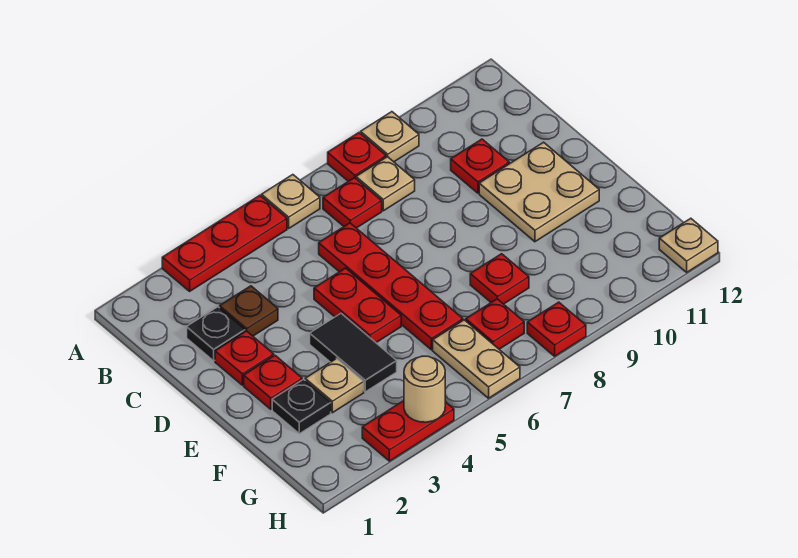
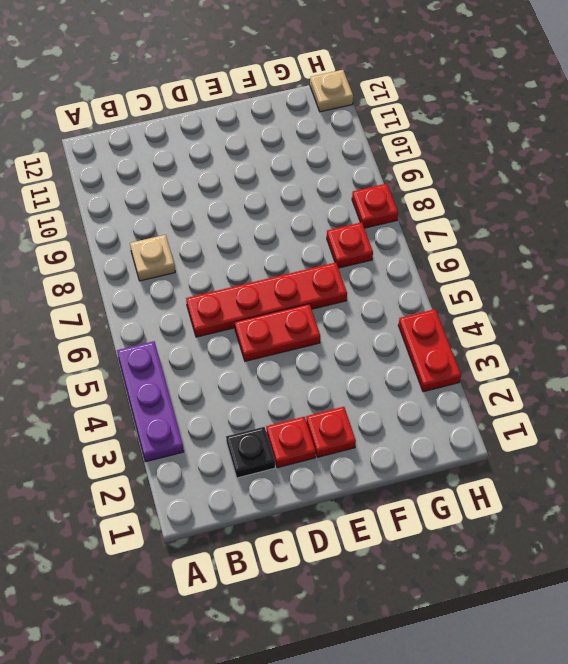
purple plate A3:A5 level 1 -> red plate A3:A5 level 1
none -> tan plate A6 level 1
none -> red plate A8 level 1
none -> tan plate A9 level 1

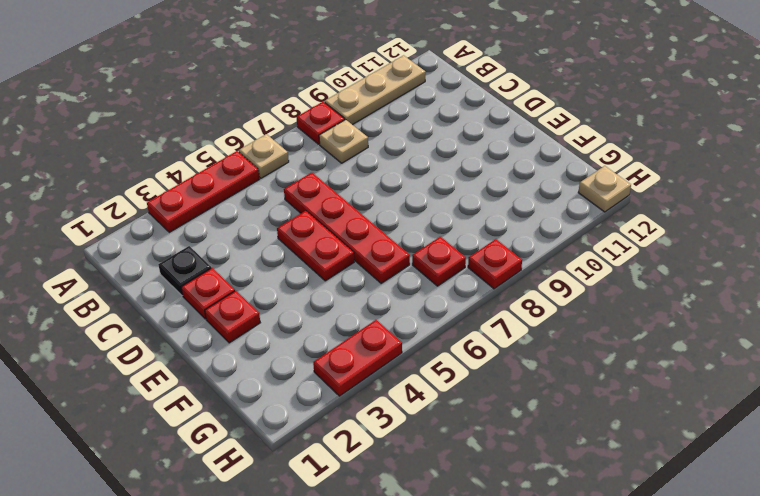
tan plate A9:A11 level 1 -> tan plate A9 level 1
none -> red plate B7 level 1
none -> brown plate C3 level 1
none -> red plate C10 level 1

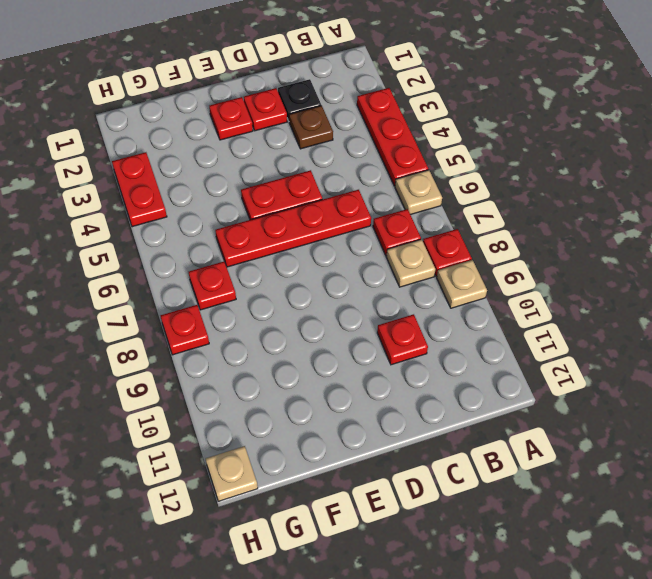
none -> tan plate D10:E11 level 1
none -> black tile E4:F4 level 1
none -> black plate F2 level 1

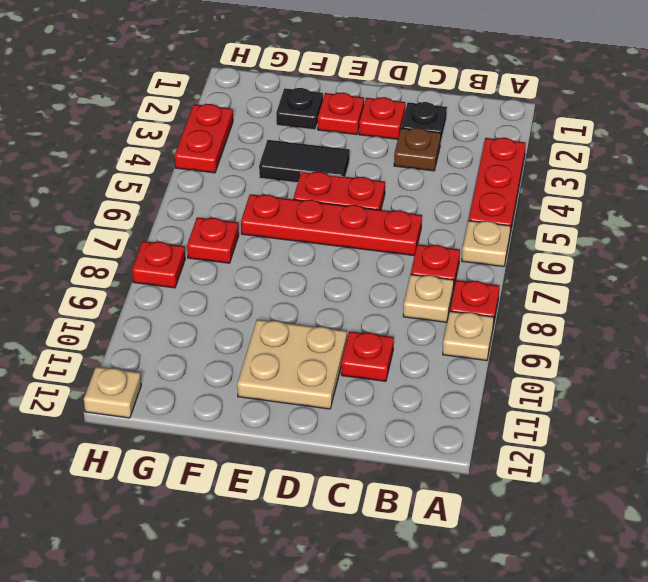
none -> tan plate F3 level 1
none -> red plate F8 level 1
none -> tan plate G6:H6 level 1

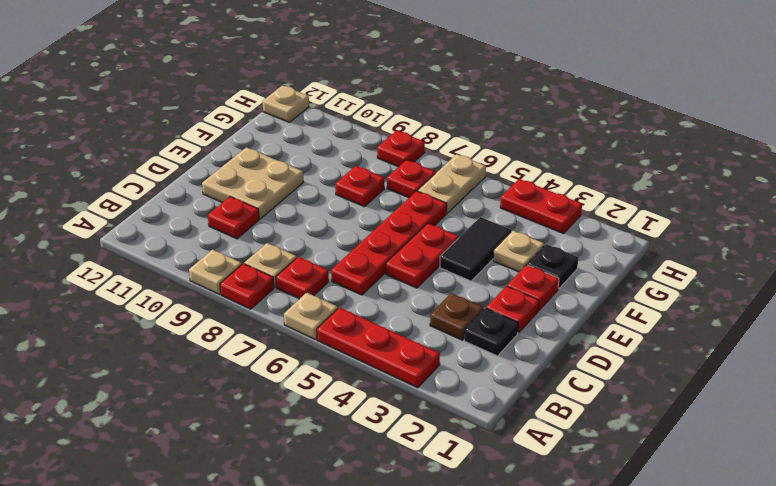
none -> tan round brick H4 level 2

